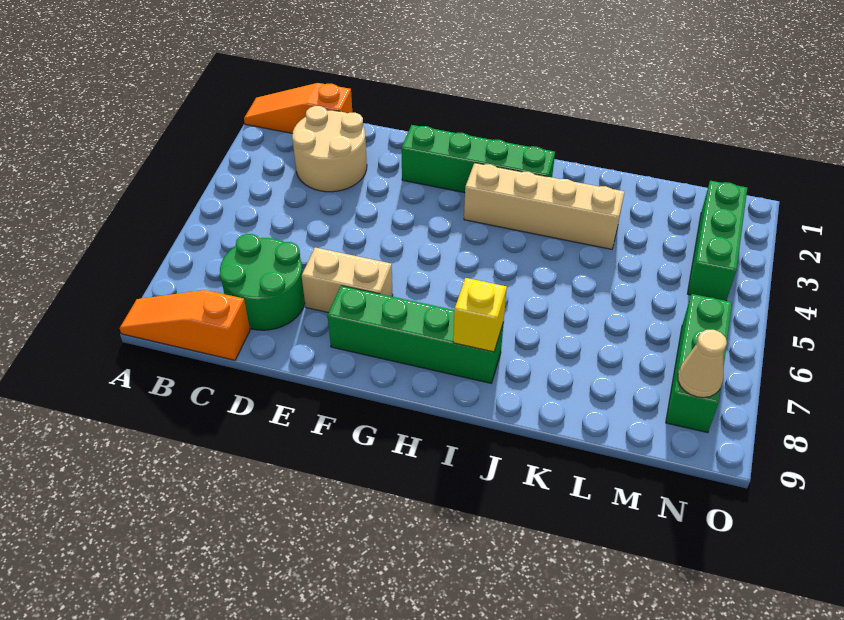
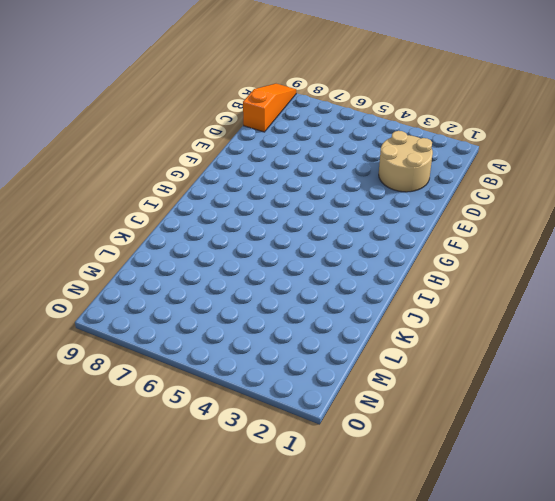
none -> orange slope A1:C1 level 1 top C
none -> green round brick C7:D8 level 1
none -> tan brick E7:F7 level 1

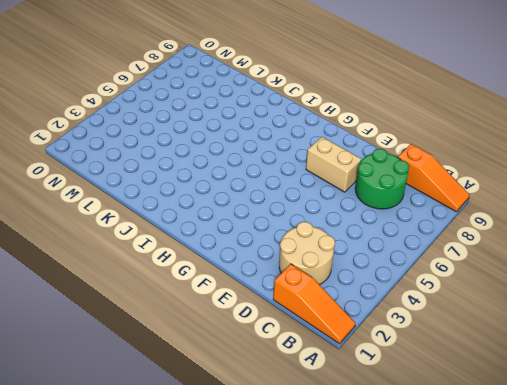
none -> green brick F2:I2 level 1
none -> green brick F8:I8 level 1
none -> tan brick H3:K3 level 1

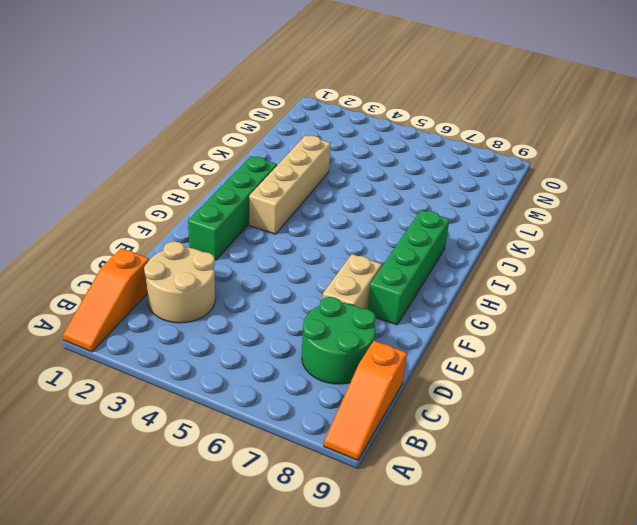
none -> green brick N2:N4 level 1
none -> green brick N6:N8 level 1
none -> yellow brick I8 level 2

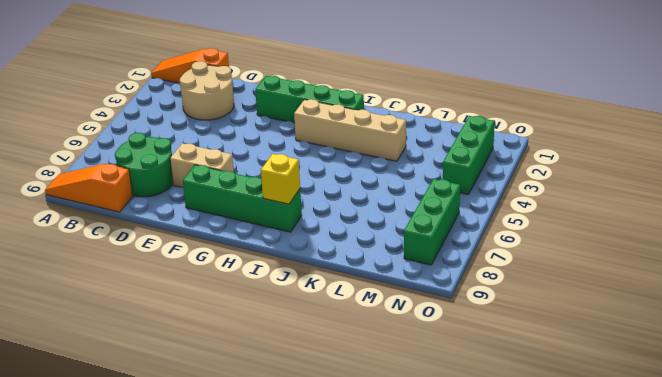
none -> tan cone N8 level 2

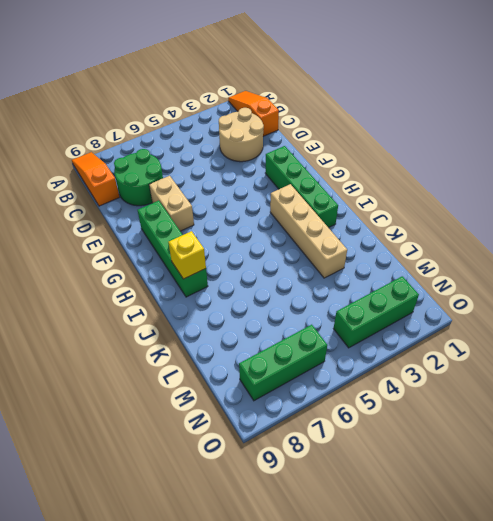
none -> tan cone N8 level 2

